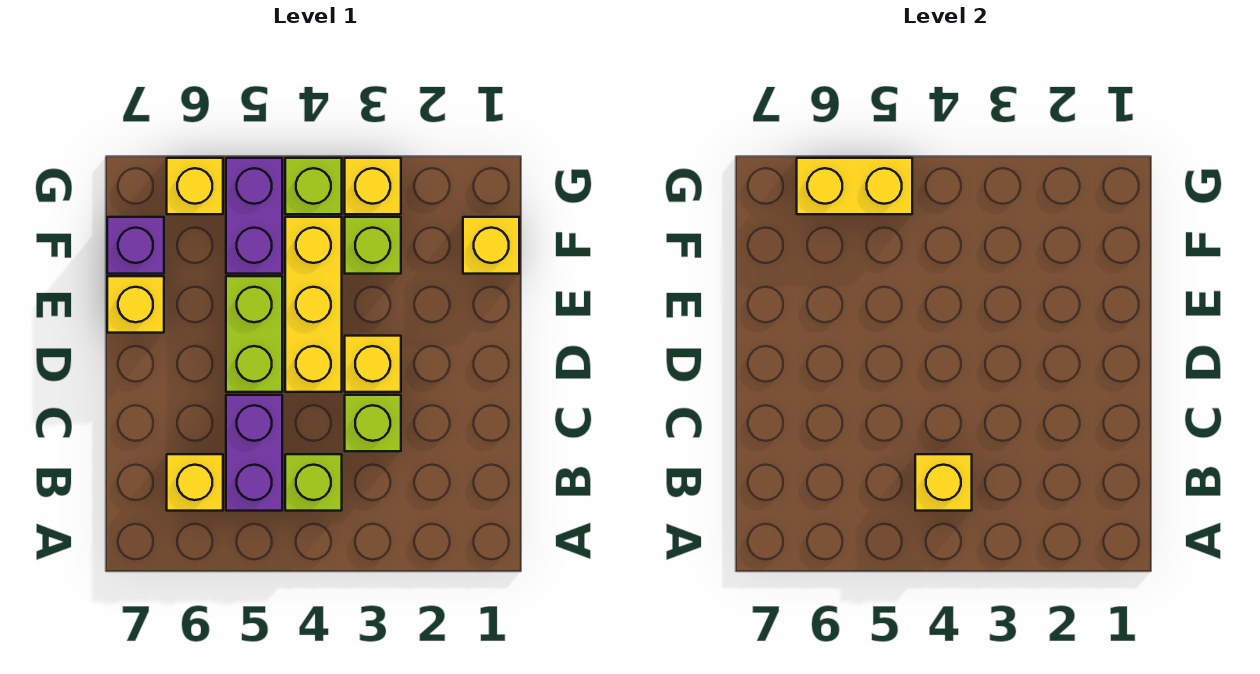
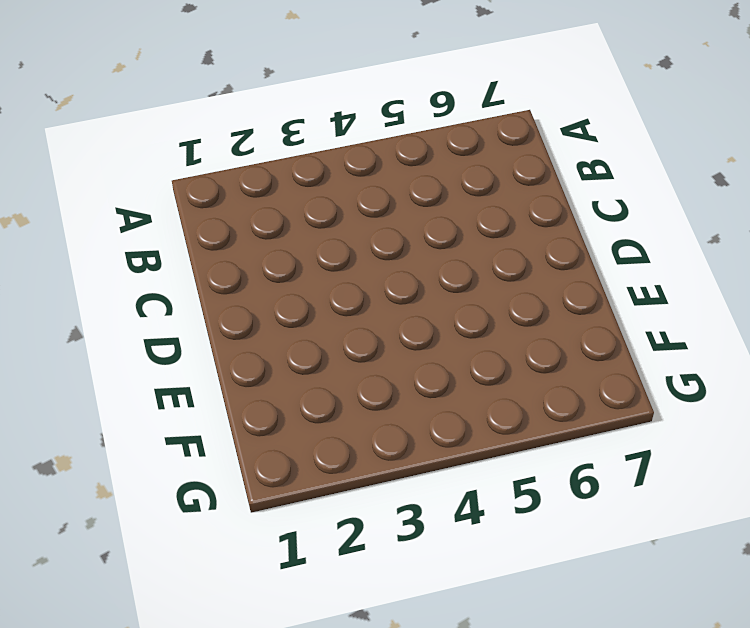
none -> lime brick B4 level 1
none -> purple brick B5:C5 level 1
none -> yellow brick B6 level 1

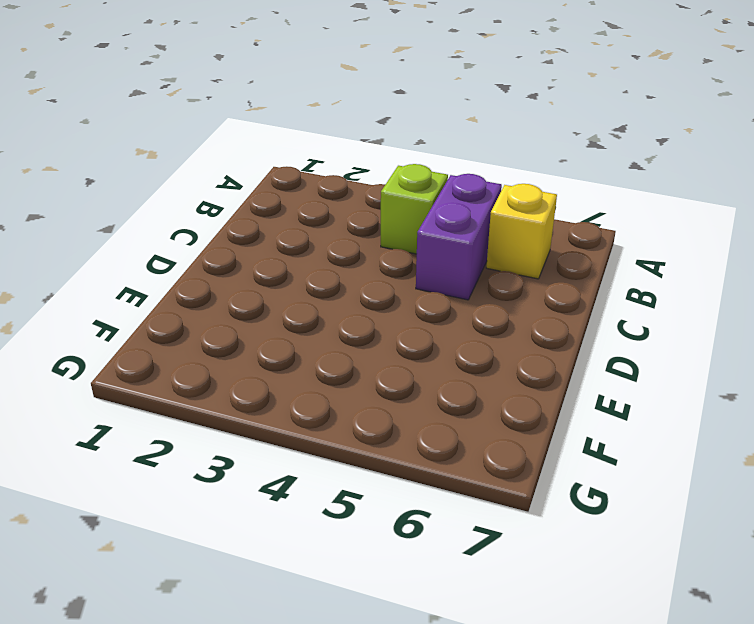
none -> lime brick C3 level 1
none -> yellow brick D3 level 1
none -> yellow brick D4:F4 level 1

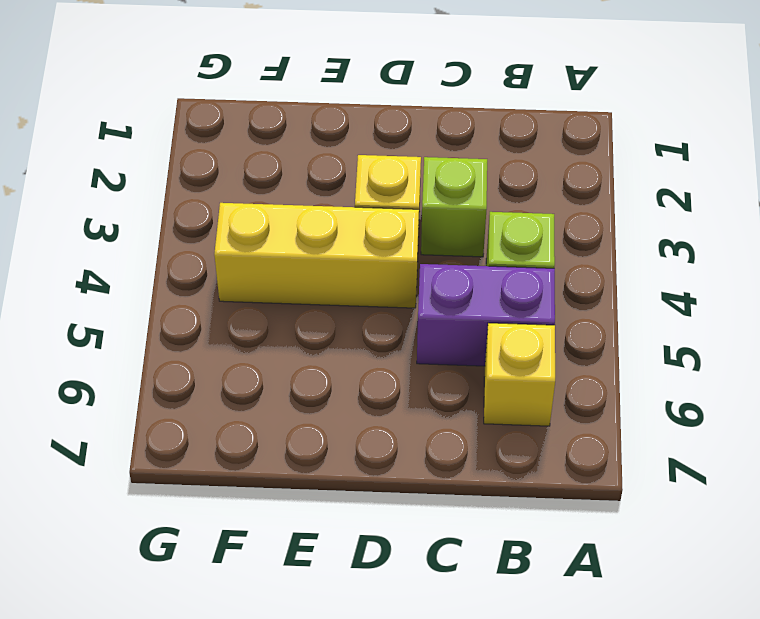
none -> lime brick D5:E5 level 1
none -> yellow brick E7 level 1
none -> yellow brick F1 level 1

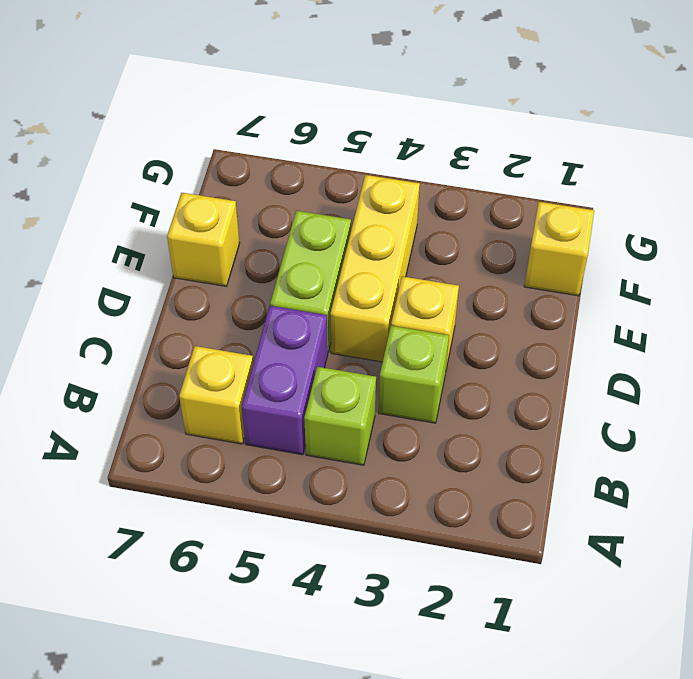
none -> lime brick F3 level 1
none -> purple brick F5:G5 level 1
none -> purple brick F7 level 1

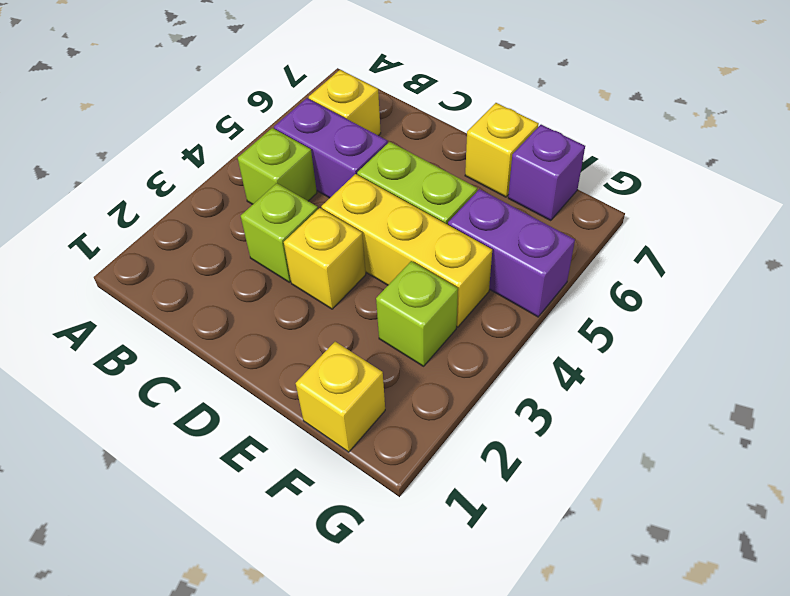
none -> yellow brick G3 level 1
none -> lime brick G4 level 1
none -> yellow brick G6 level 1

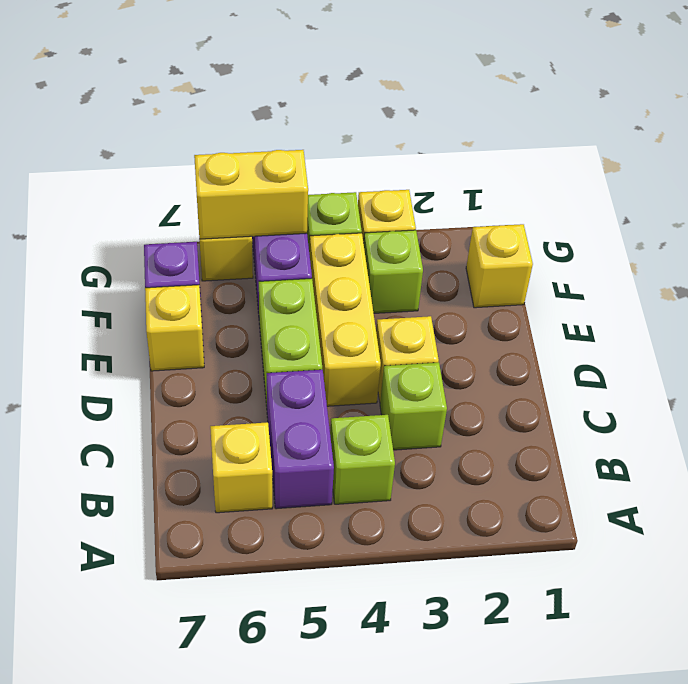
none -> yellow brick B4 level 2

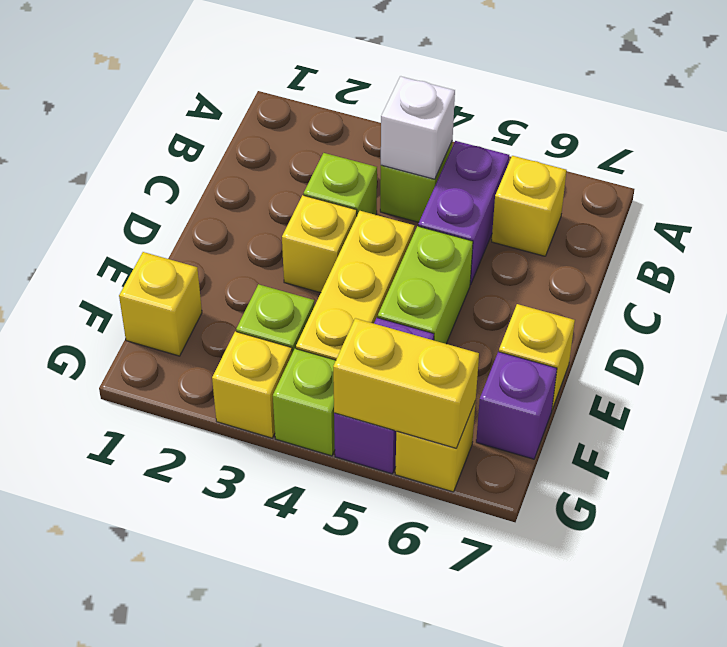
white brick B4 level 2 -> yellow brick B4 level 2

